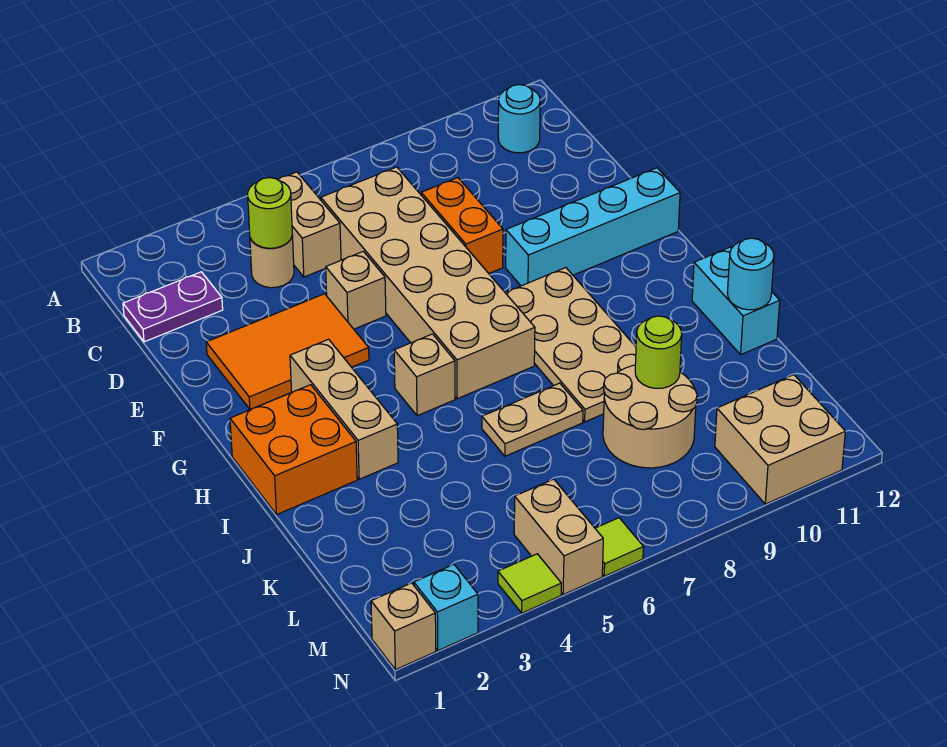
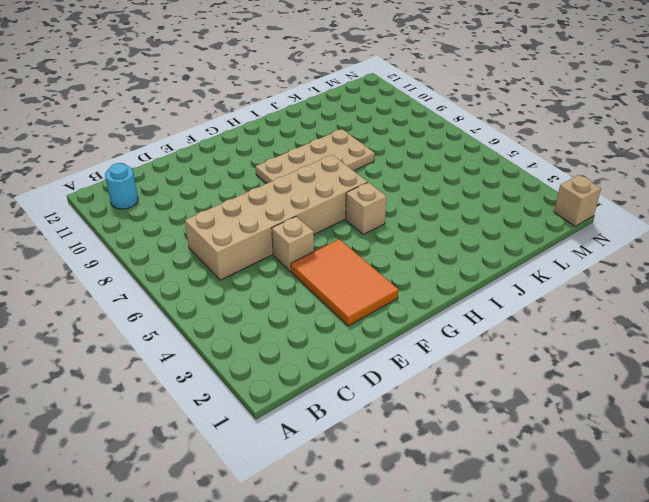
none -> tan brick B5:C5 level 1
none -> purple plate C1:C2 level 1
none -> tan round brick C4 level 1

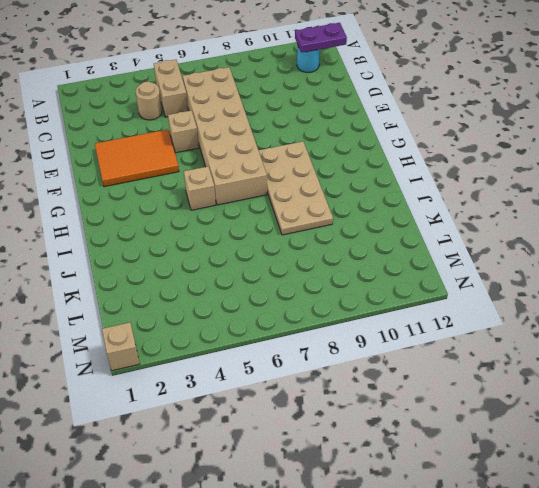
purple plate B11:B12 level 2 -> purple plate C1:C2 level 1
none -> orange brick D8:E8 level 1
none -> cyan brick F9:F12 level 1
none -> tan brick G3:I3 level 1

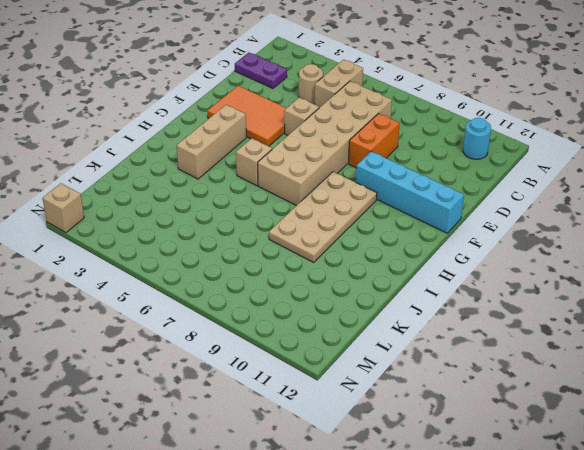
none -> orange brick H1:I2 level 1
none -> cyan brick I12:J12 level 1
none -> tan plate J6:J7 level 1

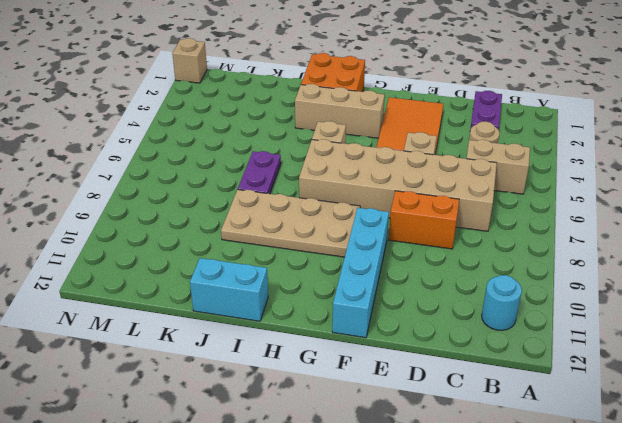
purple plate J6:J7 level 1 -> tan plate J6:J7 level 1
none -> tan round brick K8:L9 level 1
none -> tan brick M5:N5 level 1
none -> tan brick M10:N11 level 1

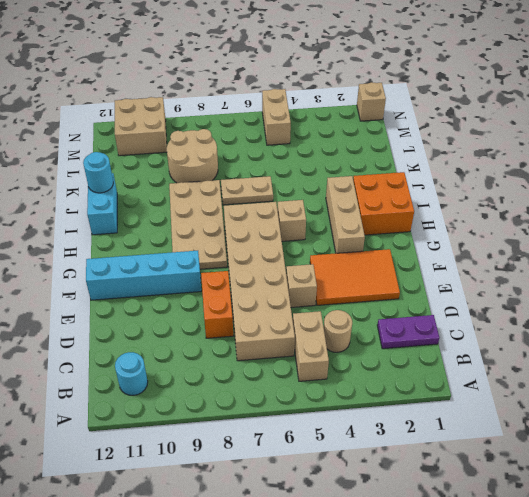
none -> cyan brick N2 level 1
none -> lime tile N4 level 1
none -> lime tile N6 level 1

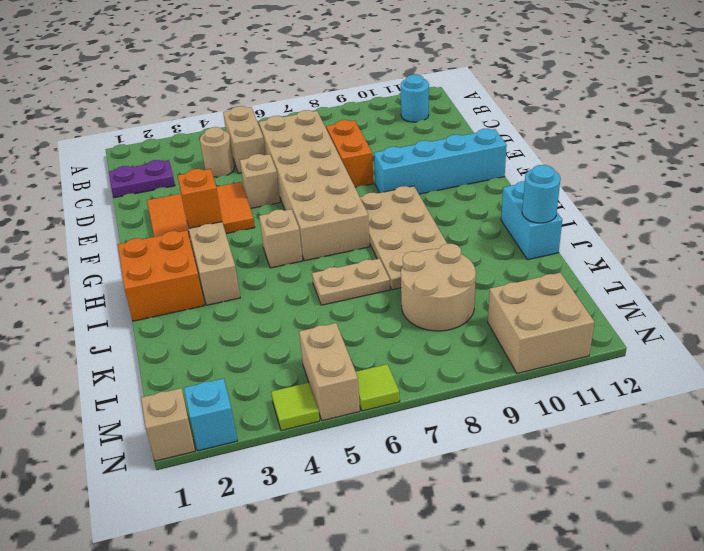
orange brick G3 level 2 -> none
none -> lime round brick C4 level 2
none -> lime round brick K9 level 2

